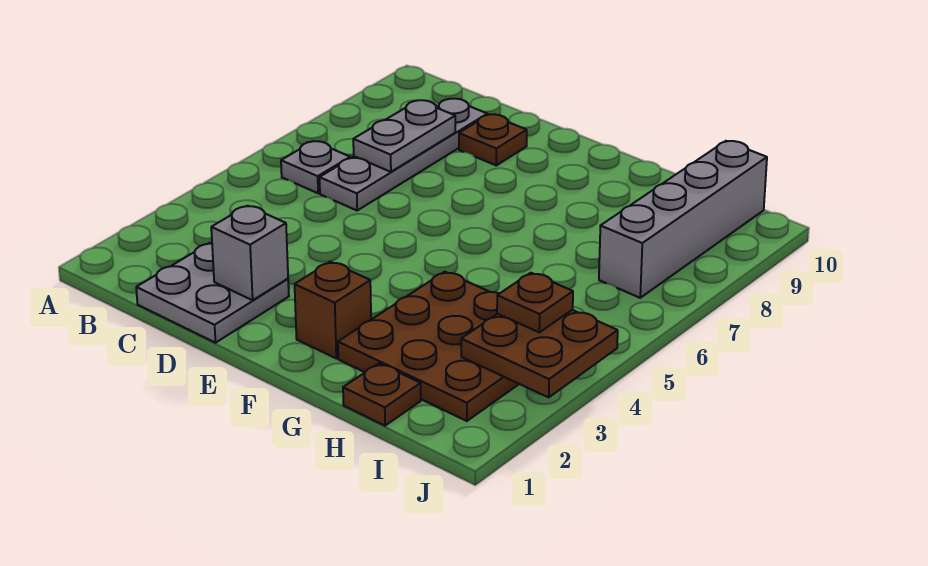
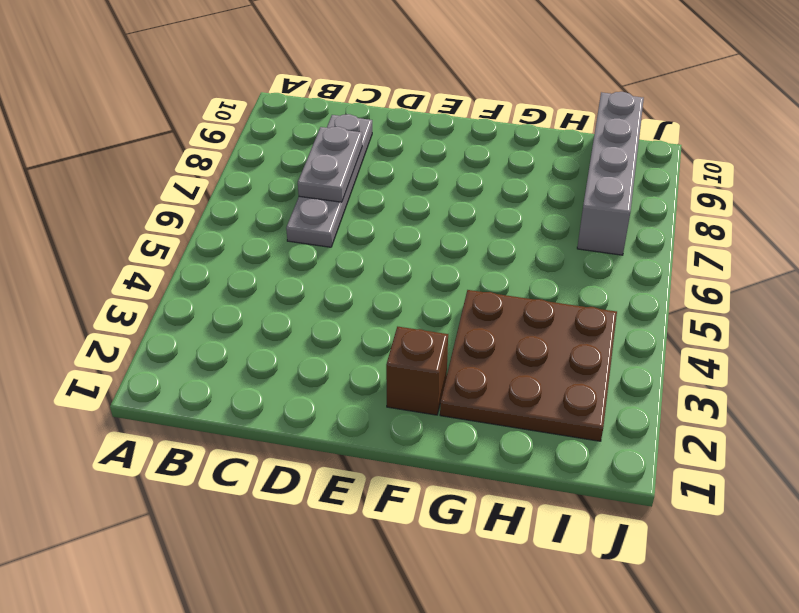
none -> grey plate B6 level 1
none -> grey plate C1:D2 level 1
none -> brown plate D9 level 1

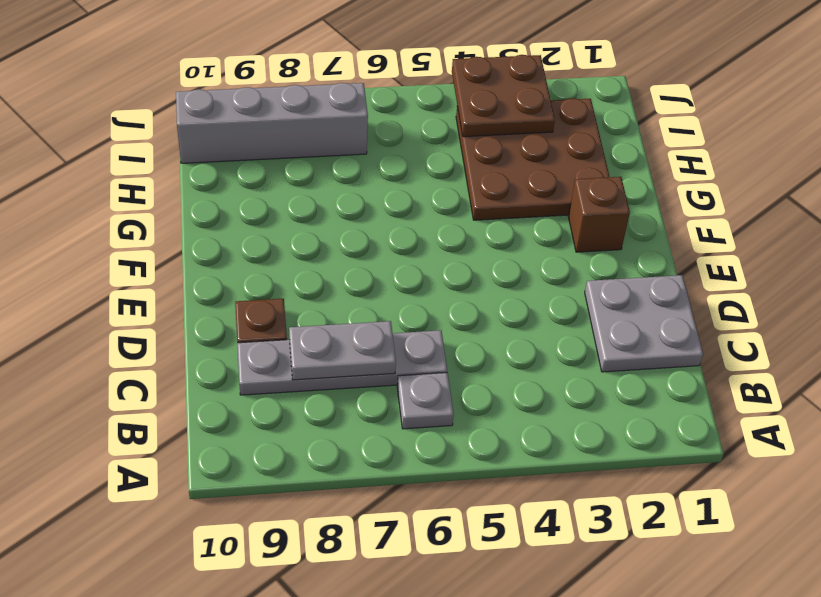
none -> brown plate H1 level 1
none -> grey brick D2 level 2
none -> brown plate I4 level 3

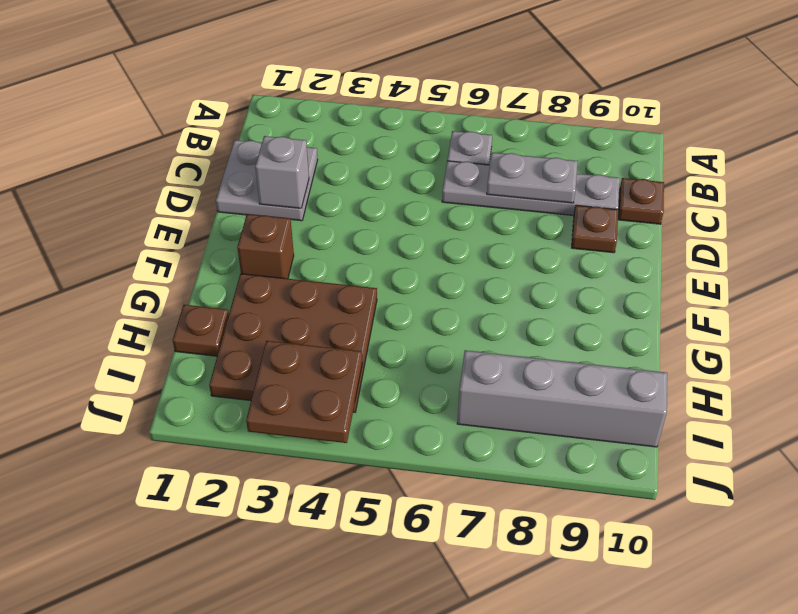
brown plate C10 level 1 -> brown plate I4 level 3

